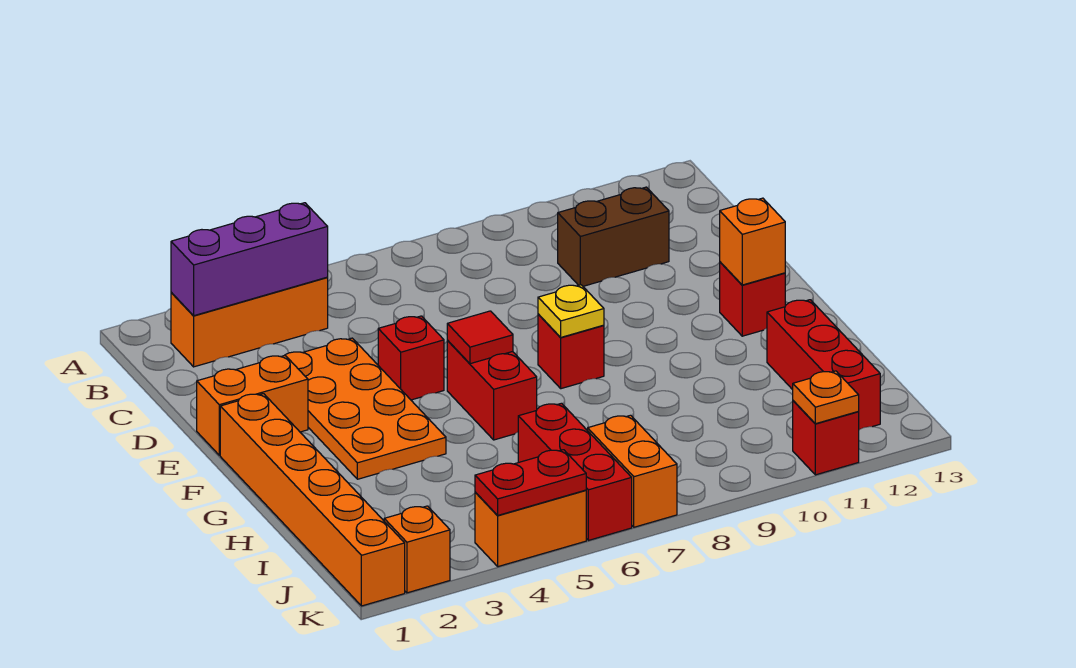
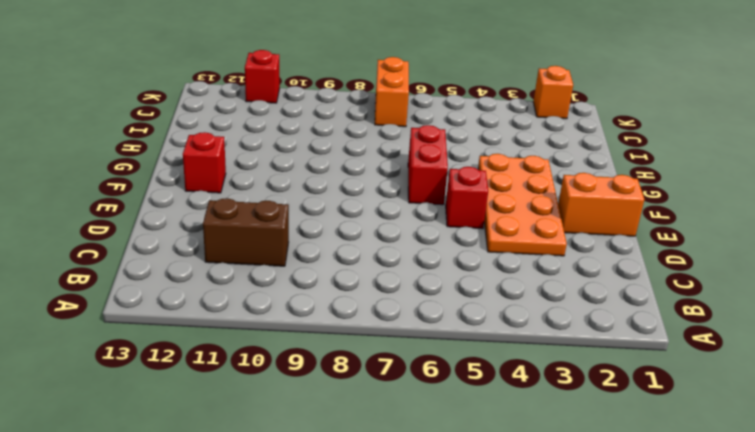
none -> orange brick B2:B4 level 1
none -> orange brick F1:K1 level 1
none -> red brick F8 level 1

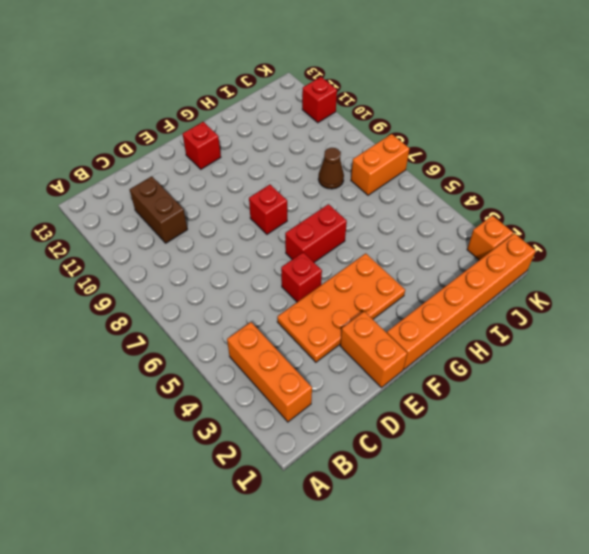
brown cone I8 level 1 -> none
none -> red brick H12:J12 level 1
none -> red brick I6:K6 level 1
none -> orange brick K4:K5 level 1

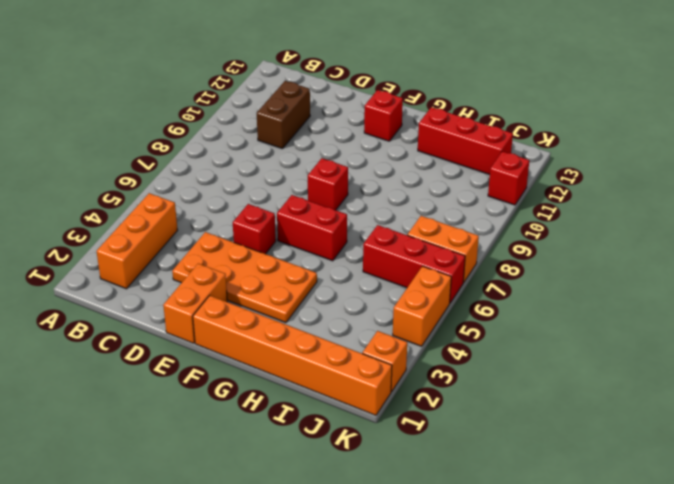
none -> purple brick B2:B4 level 2
none -> red tile F6 level 2
none -> yellow plate F8 level 2

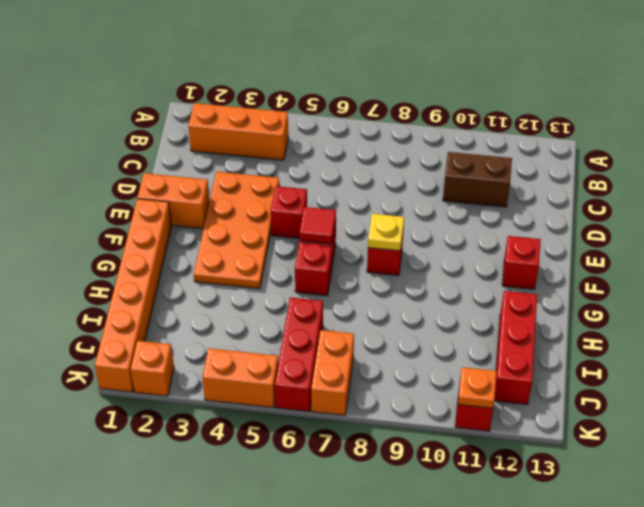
none -> purple brick B2:B4 level 2
none -> orange brick F12 level 2
none -> red plate K4:K5 level 2

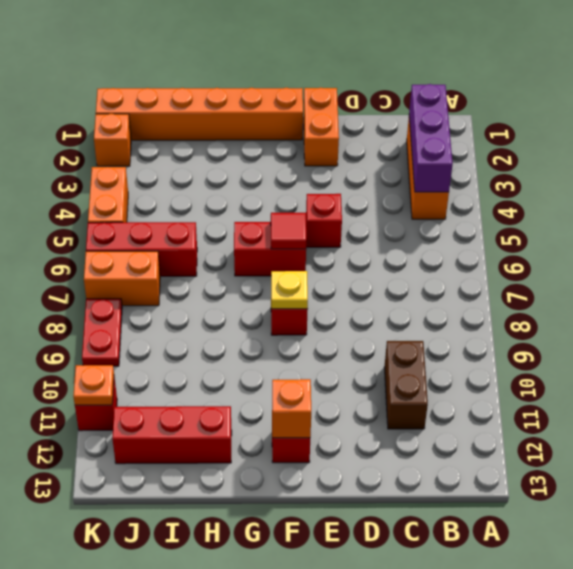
red plate K8:K9 level 1 -> red plate K4:K5 level 2
none -> orange plate D3:G4 level 1

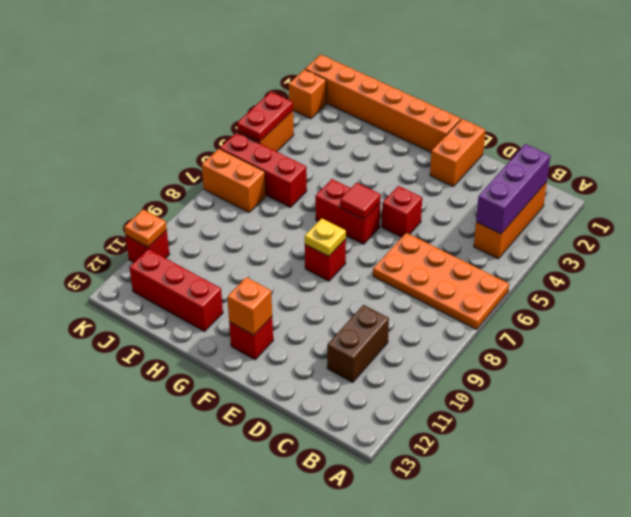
orange plate A6:D7 level 1 -> orange plate D3:G4 level 1

